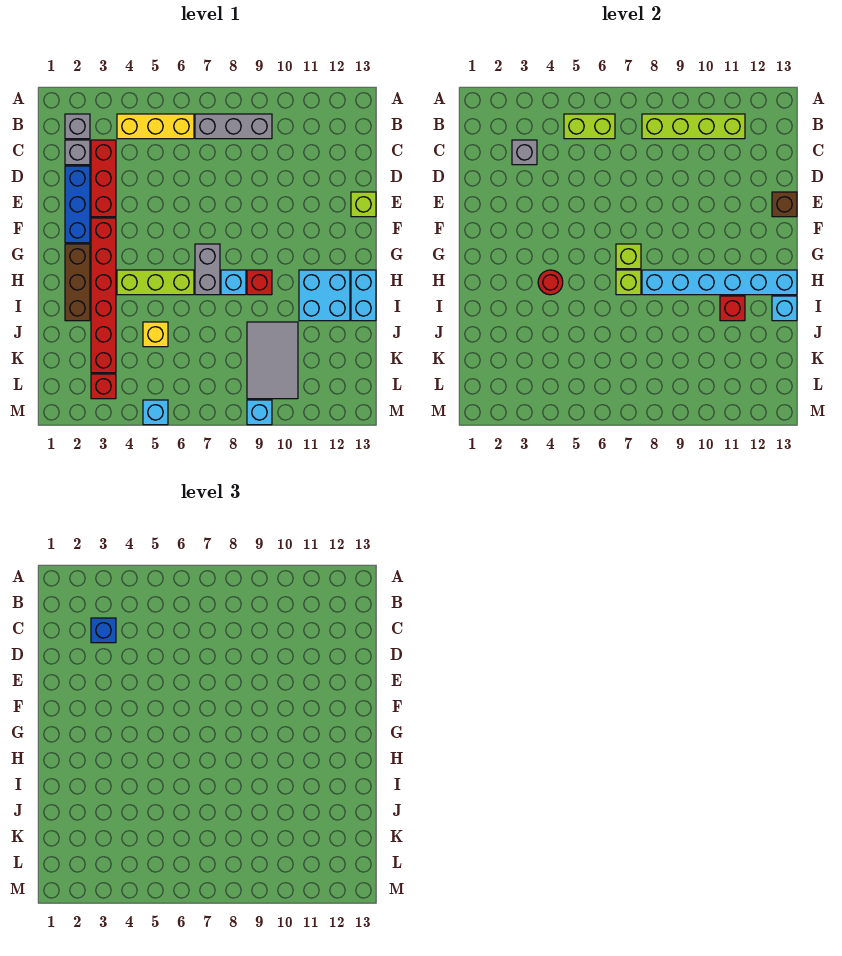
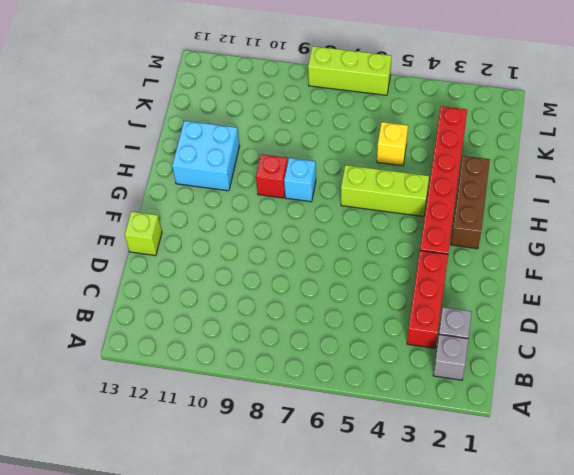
lime brick M6:M8 level 1 -> none
none -> yellow brick B4:B6 level 1
none -> grey brick B7:B9 level 1
none -> blue brick D2:F2 level 1
none -> grey brick G7:H7 level 1

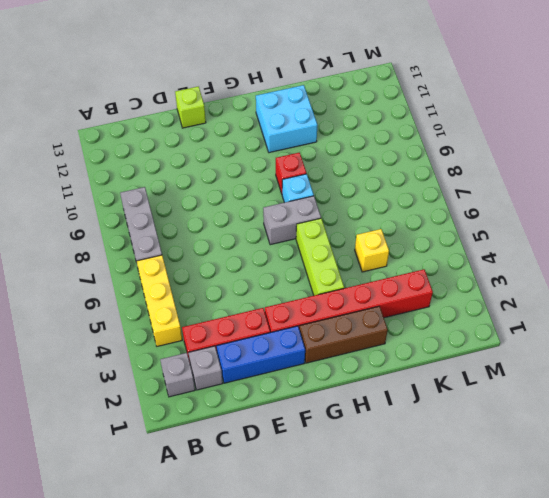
none -> cyan brick H13:I13 level 1
none -> grey tile J9:L10 level 1
none -> red brick L3 level 1
none -> cyan brick M5 level 1

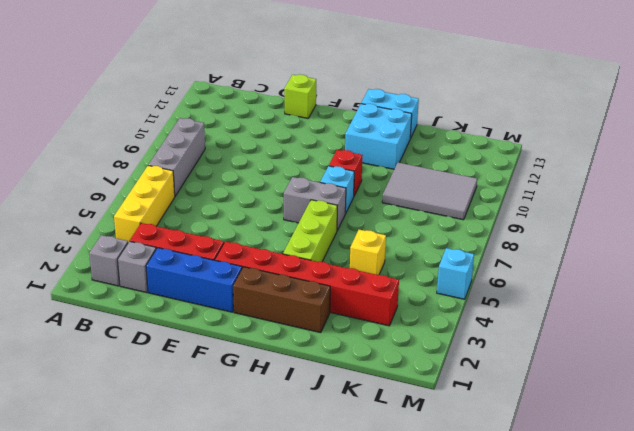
none -> red brick L3 level 1
none -> cyan brick M9 level 1
none -> lime brick B5:B6 level 2
none -> lime brick B8:B11 level 2

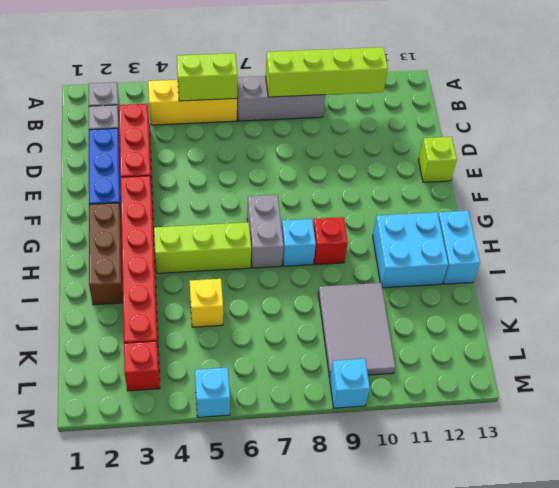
none -> grey brick C3 level 2
none -> brown brick E13 level 2
none -> lime brick G7 level 2
none -> red round brick H4 level 2

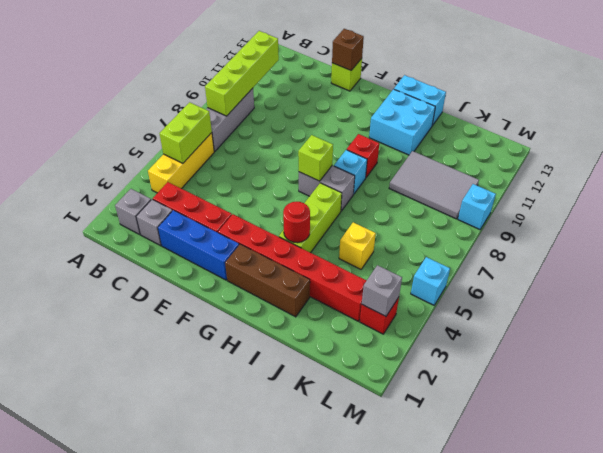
grey brick L3 level 2 -> grey brick C3 level 2
none -> lime brick H7 level 2
none -> cyan brick H8:H13 level 2
none -> red brick I11 level 2
none -> cyan brick I13 level 2

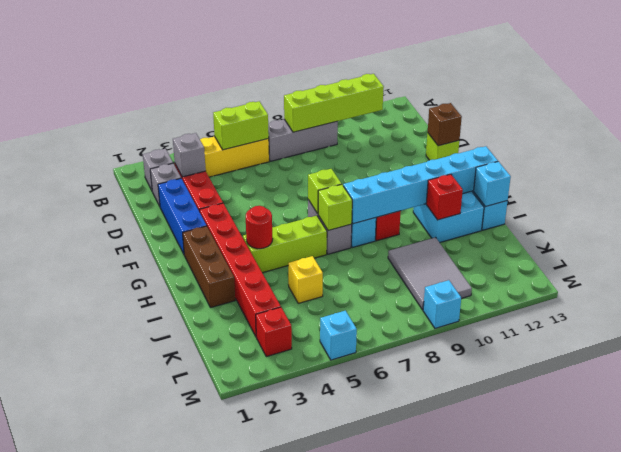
none -> blue brick C3 level 3

